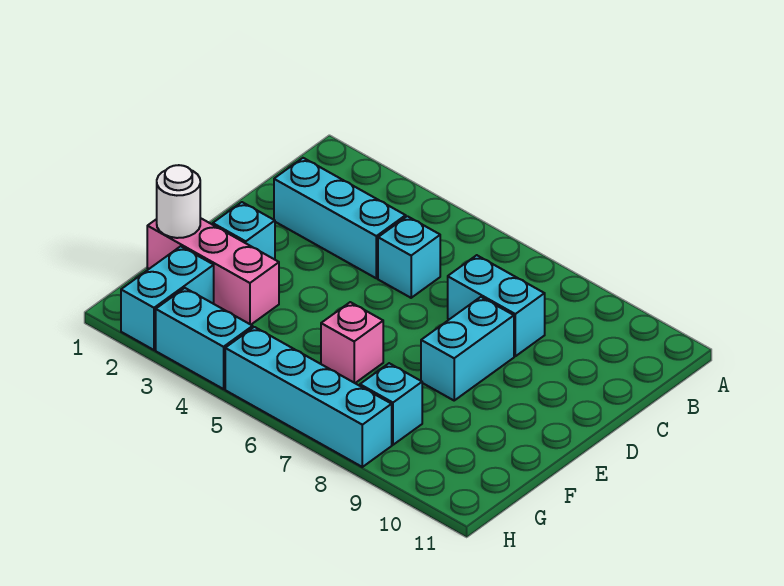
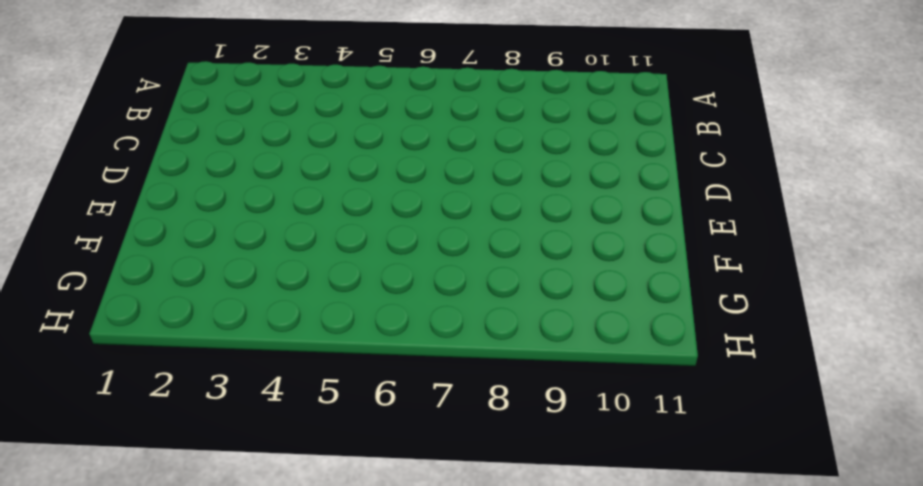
none -> cyan brick C2:C4 level 1
none -> cyan brick C5 level 1
none -> cyan brick C7:C8 level 1

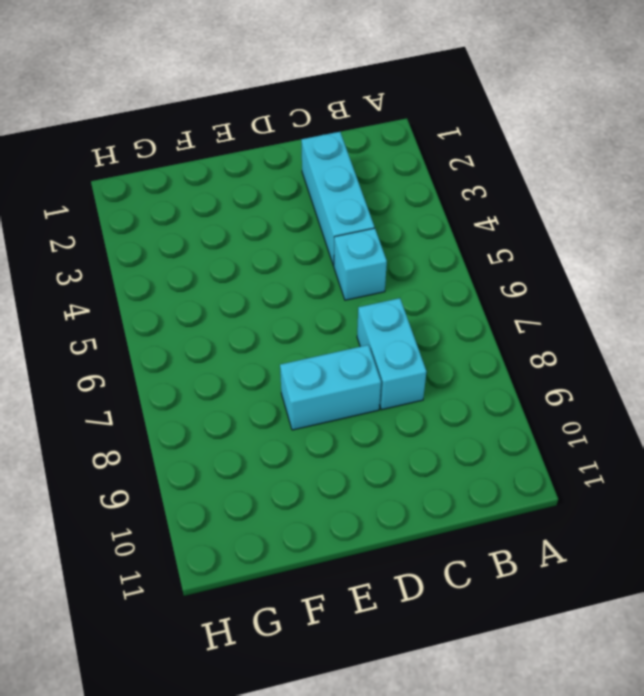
none -> cyan brick E2 level 1
none -> pink brick F1:F3 level 1
none -> pink brick F6 level 1

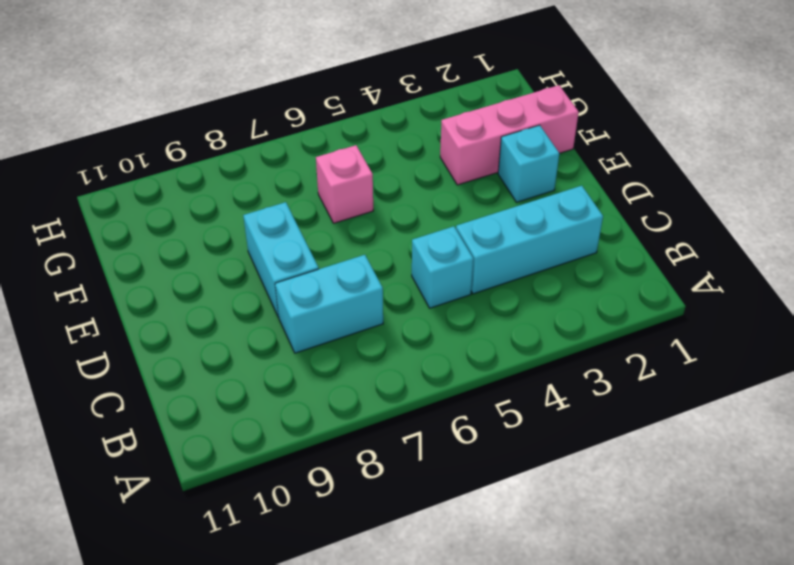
none -> cyan brick G2:H2 level 1
none -> cyan brick G8 level 1
none -> cyan brick H3:H4 level 1

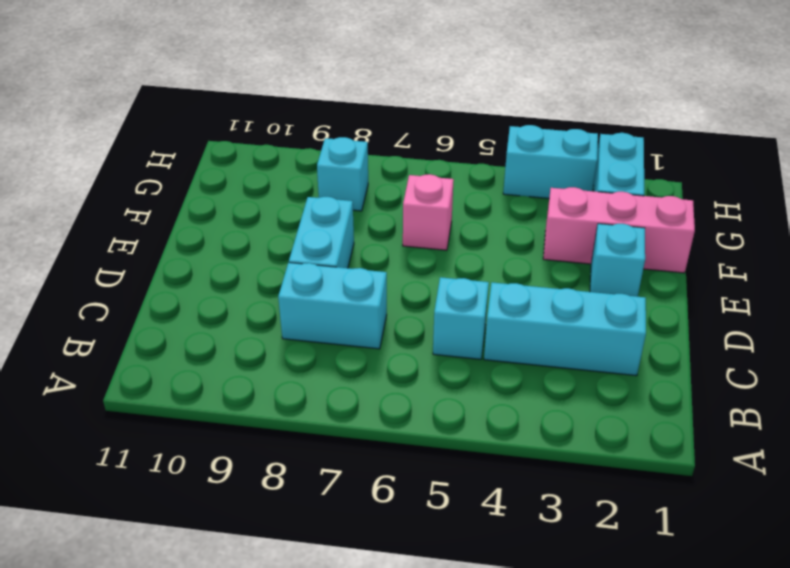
none -> cyan brick H5:H8 level 1
none -> white round brick F1 level 2

